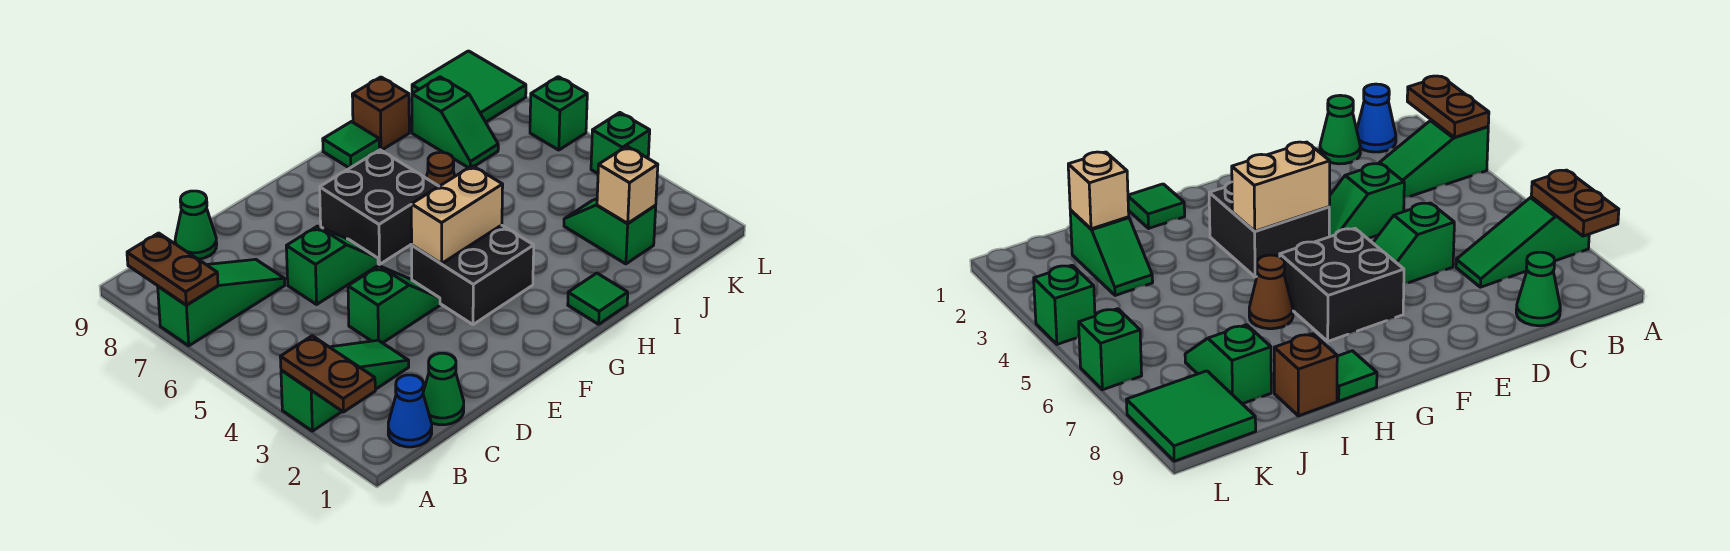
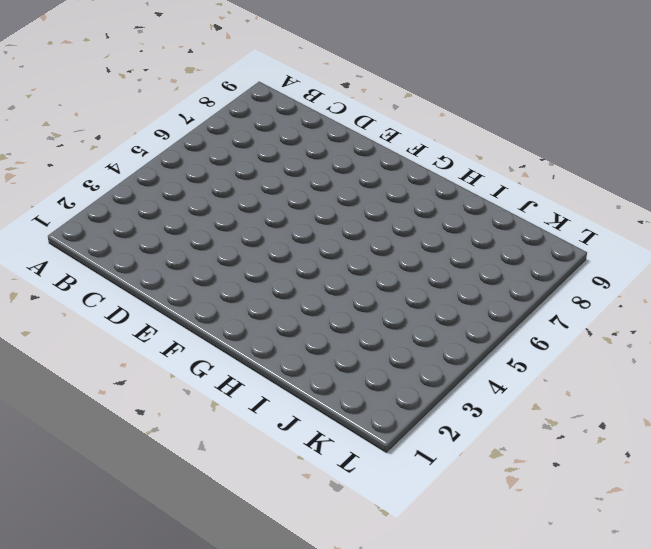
none -> green slope A3:C3 level 1 top A
none -> green slope A7:C7 level 1 top A
none -> blue cone B1 level 1

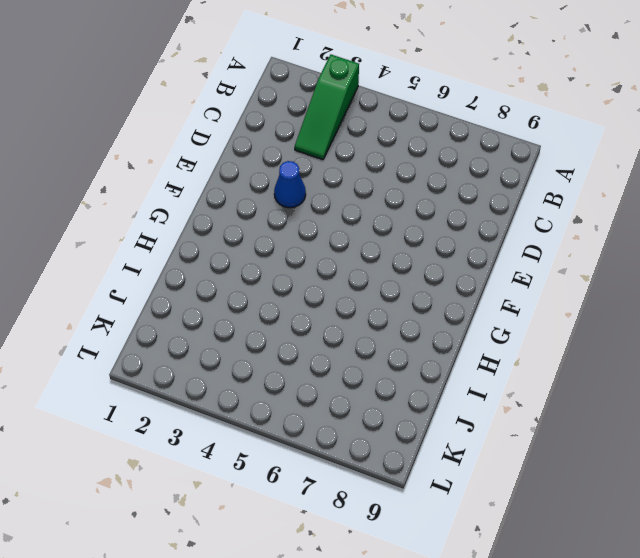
blue cone E3 level 1 -> blue cone B1 level 1
none -> green slope A7:C7 level 1 top A
none -> green cone C1 level 1
none -> green cone C9 level 1

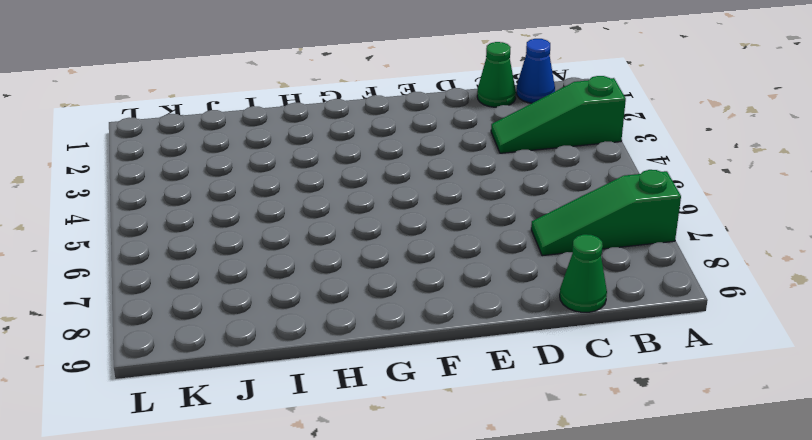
none -> green slope D4:E4 level 1 top D
none -> green slope D6:E6 level 1 top D
none -> black brick F3:G4 level 1

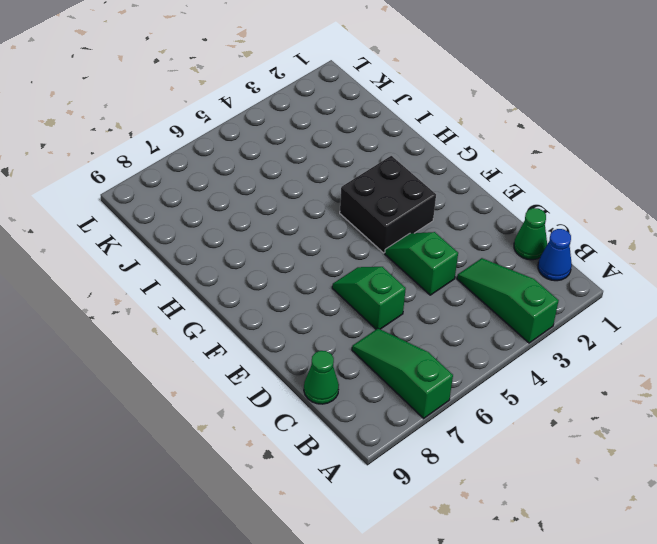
none -> black brick F6:G7 level 1
none -> green tile H1 level 1
none -> brown cone H6 level 1

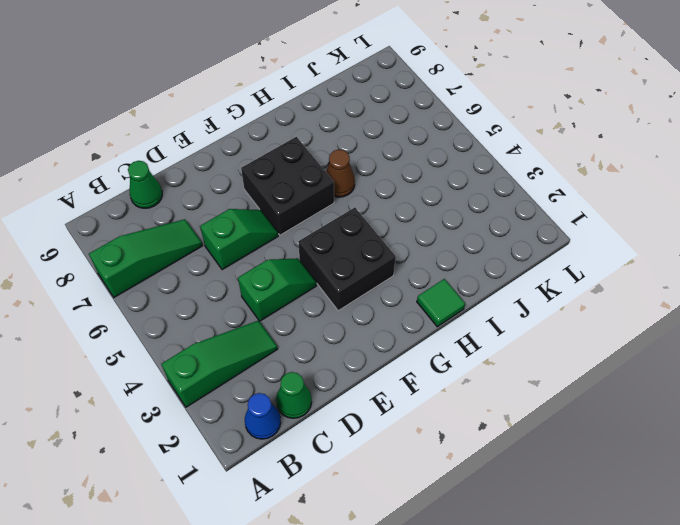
none -> green tile H9 level 1
none -> brown brick I9 level 1
none -> green slope J2:J3 level 1 top 2

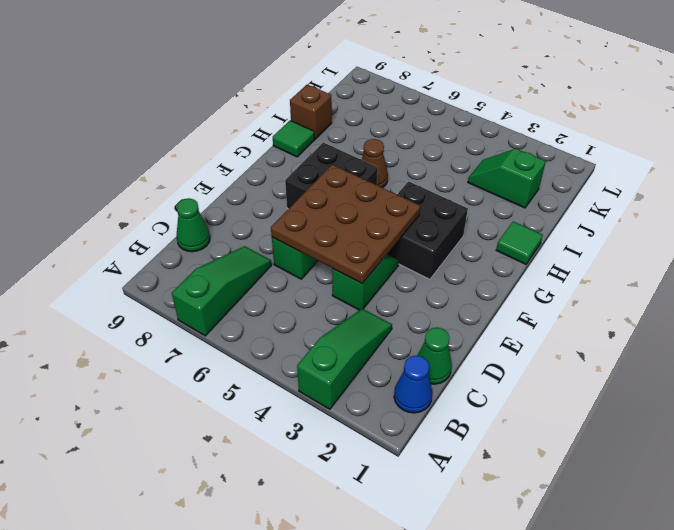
brown plate D4:F6 level 2 -> tan brick F4:G4 level 2
none -> green slope J7:J8 level 1 top 8
none -> green tile K8:L9 level 1
none -> green brick L4 level 1

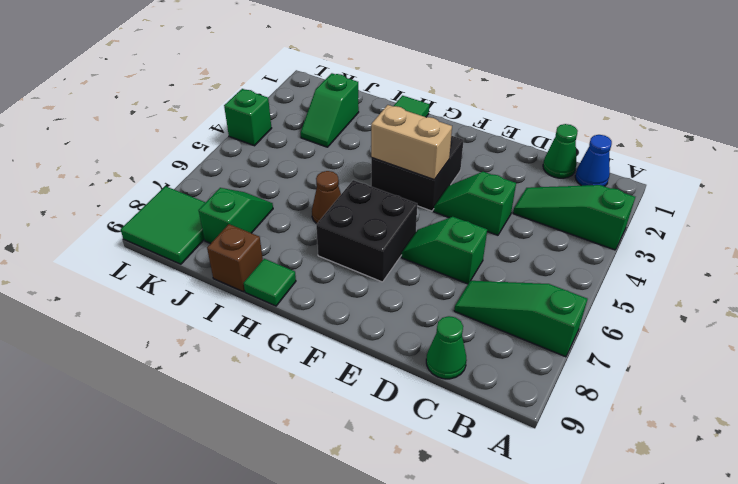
none -> green brick L6 level 1
none -> brown plate A2:A3 level 2
none -> brown plate A7:A8 level 2

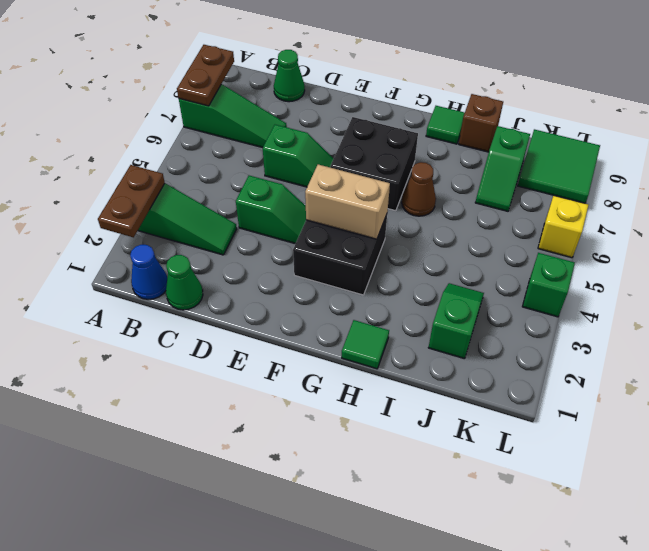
yellow brick L6 level 1 -> green brick L6 level 1
none -> tan brick J2 level 2

